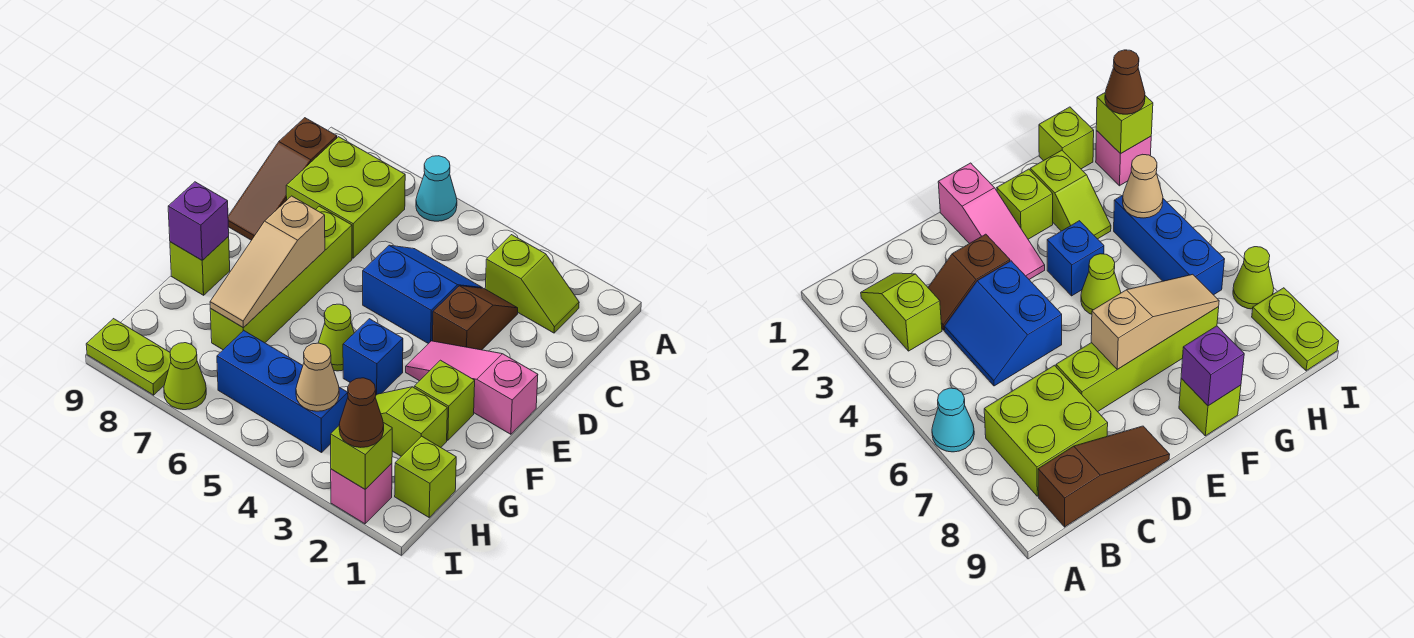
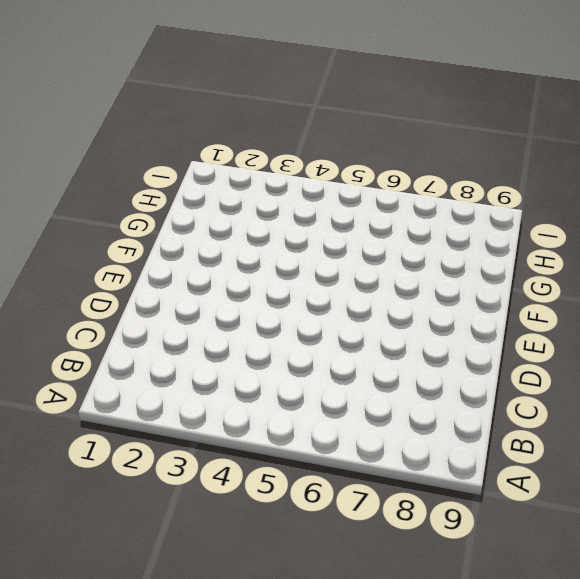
none -> cyan cone A6 level 1
none -> lime slope B2:B3 level 1 top 3
none -> lime brick B7:C8 level 1

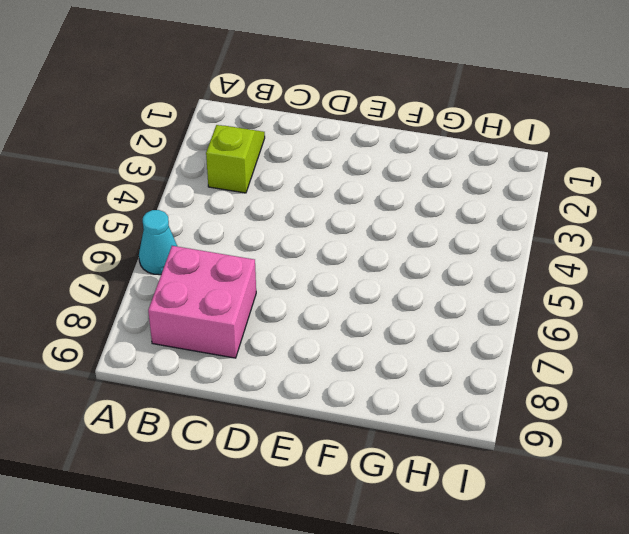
pink brick B7:C8 level 1 -> lime brick B7:C8 level 1
none -> brown slope B9:D9 level 1 top B
none -> brown slope C3:D3 level 1 top D
none -> blue slope C4:D5 level 1 top D

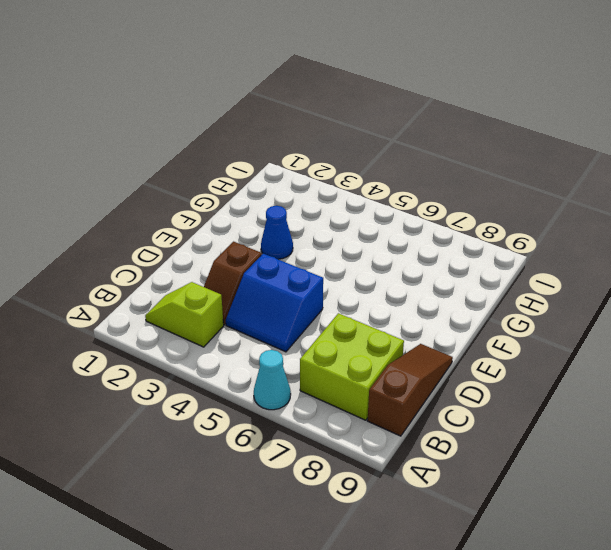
blue cone F3 level 1 -> none
none -> lime brick D7:G7 level 1
none -> pink slope E1:E3 level 1 top 1
none -> lime brick F2 level 1

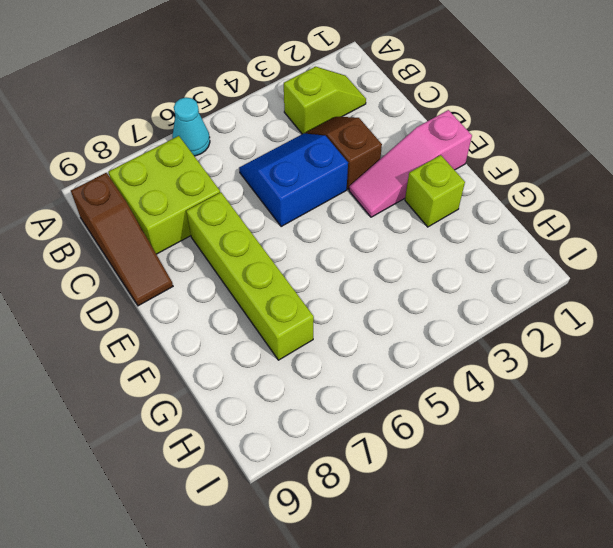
none -> blue brick F4 level 1
none -> lime cone F5 level 1
none -> lime brick F9 level 1

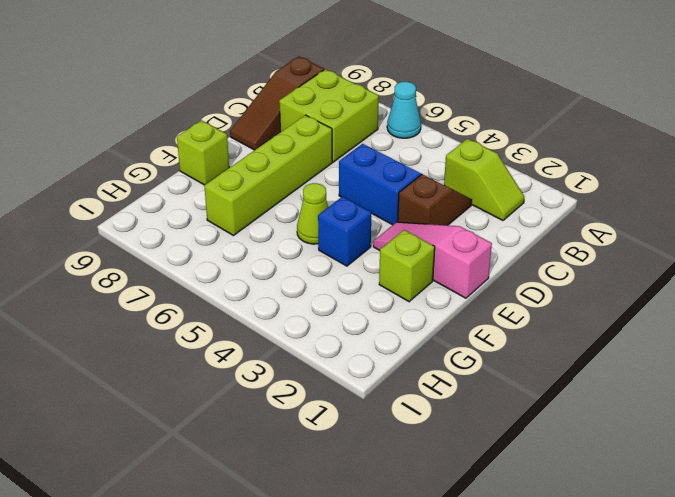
none -> lime slope G2:G3 level 1 top 2
none -> lime brick H1 level 1
none -> blue brick H4:H6 level 1

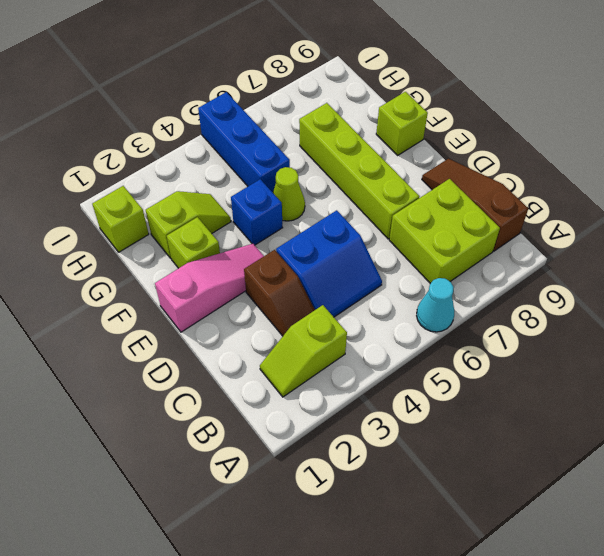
blue brick G5:I5 level 1 -> blue brick H4:H6 level 1
none -> pink brick I2 level 1
none -> lime cone I7 level 1
none -> lime plate I8:I9 level 1

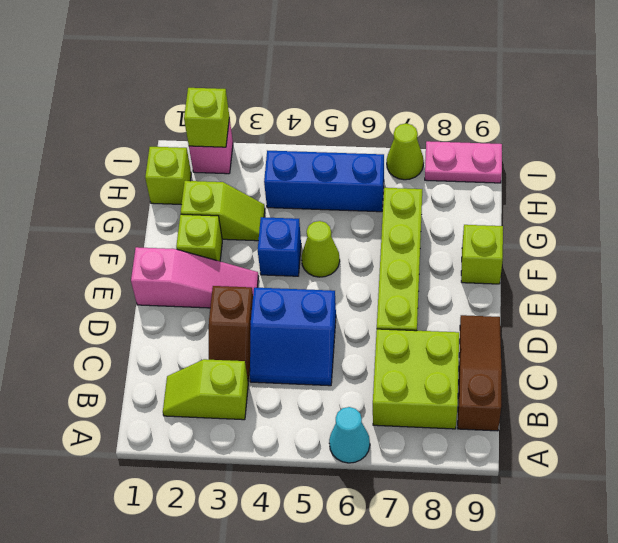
pink plate I8:I9 level 1 -> lime plate I8:I9 level 1
none -> tan slope E7:G7 level 2 top E
none -> purple brick F9 level 2
none -> tan cone H4 level 2

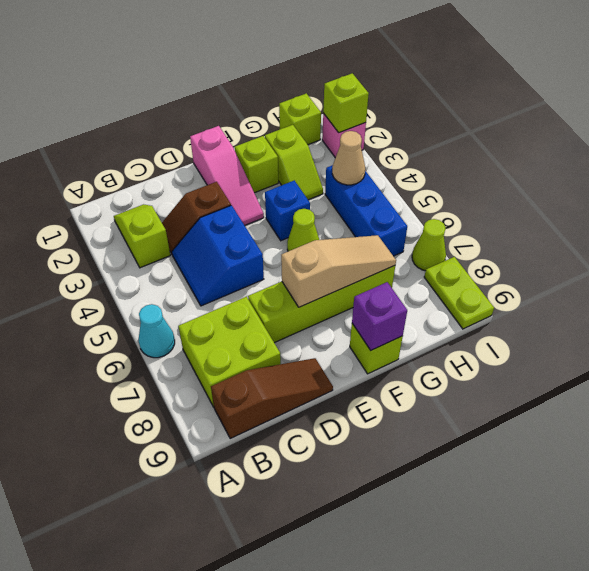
none -> brown cone I2 level 3

